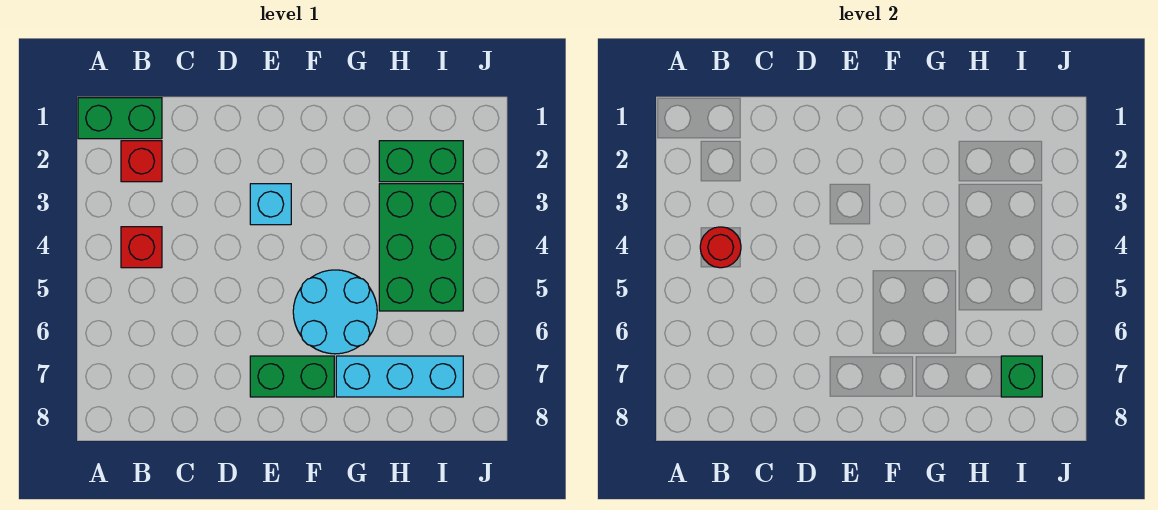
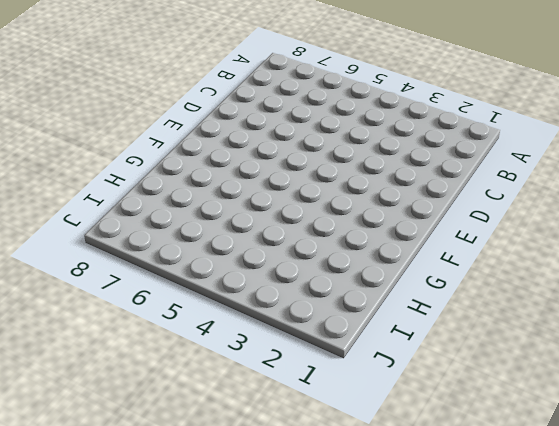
none -> green brick A1:B1 level 1
none -> red brick B2 level 1

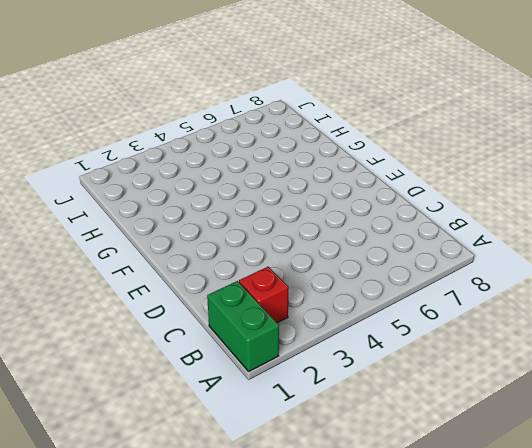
none -> red brick B4 level 1
none -> cyan brick E3 level 1

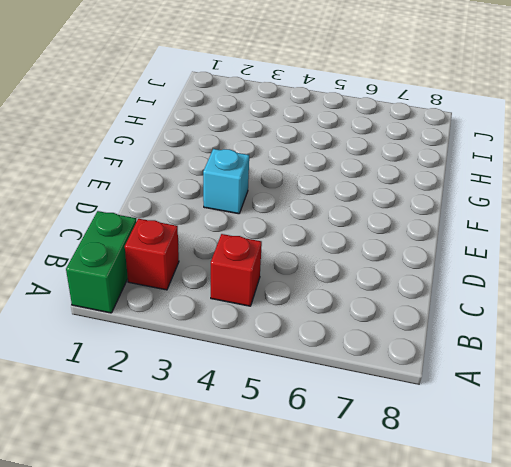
none -> green brick E7:F7 level 1
none -> cyan round brick F5:G6 level 1

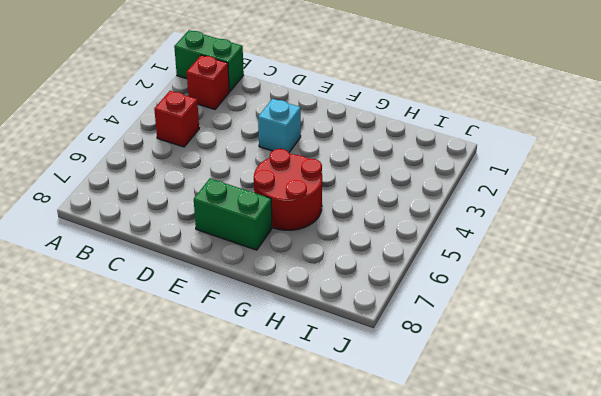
red round brick F5:G6 level 1 -> cyan round brick F5:G6 level 1
none -> cyan brick G7:I7 level 1
none -> green brick H2:I2 level 1

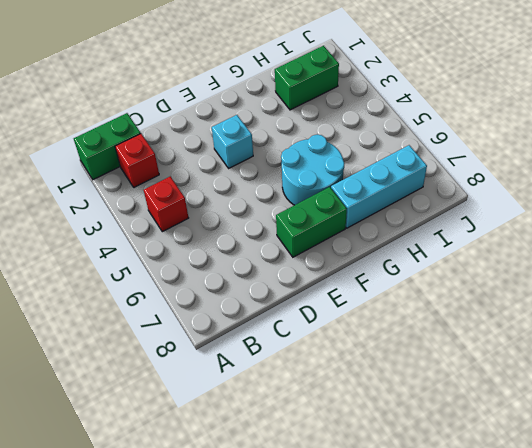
none -> green brick H3:I5 level 1
none -> red round brick B4 level 2

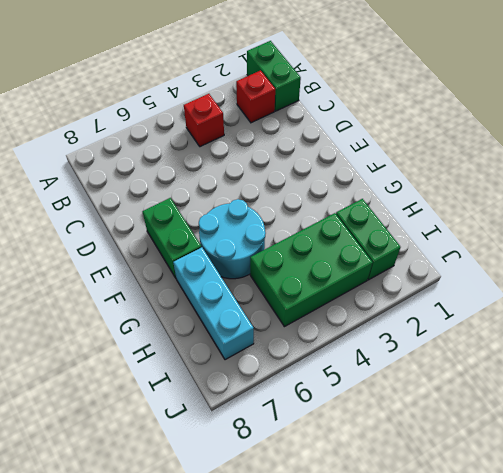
none -> cyan brick E3 level 1
none -> red round brick B4 level 2

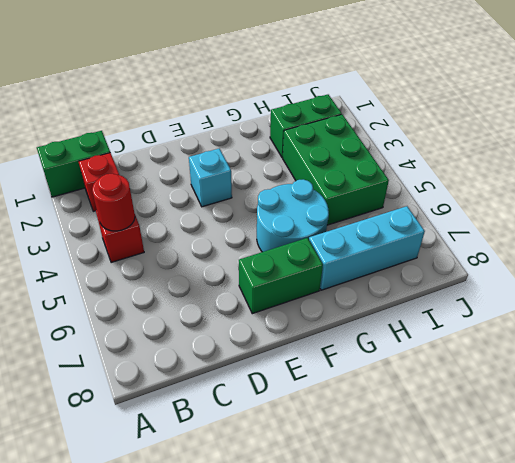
none -> green brick I7 level 2

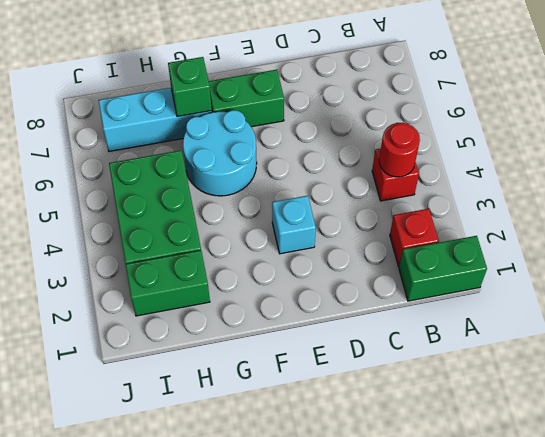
green brick G7 level 2 -> green brick I7 level 2

